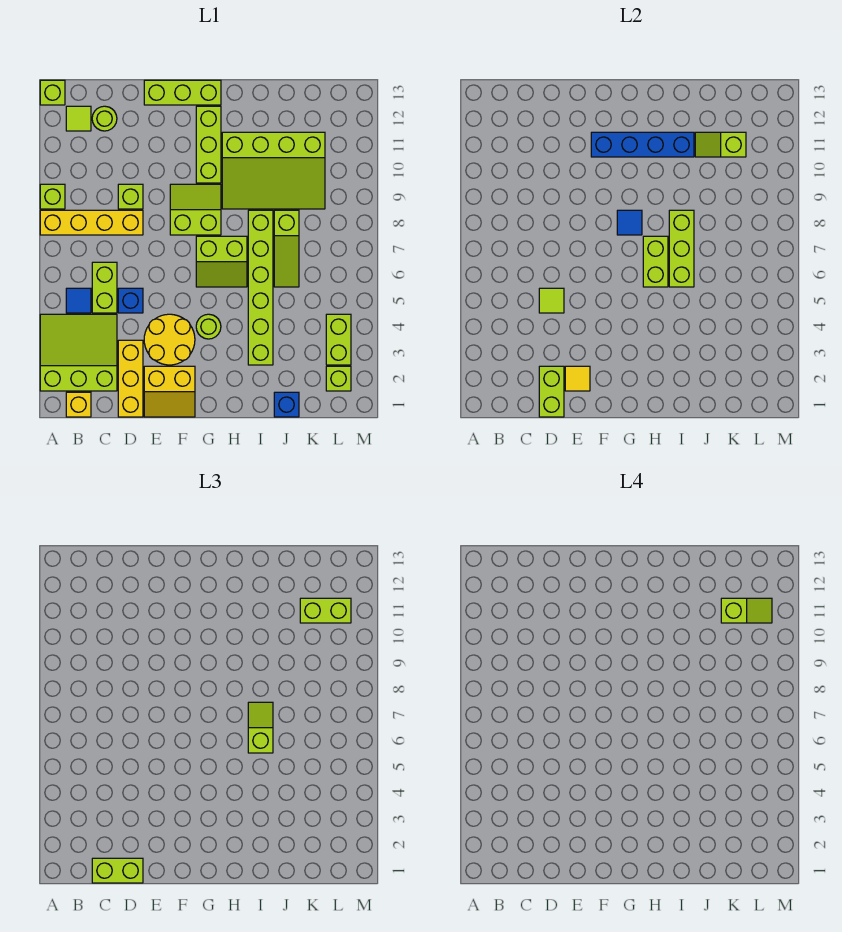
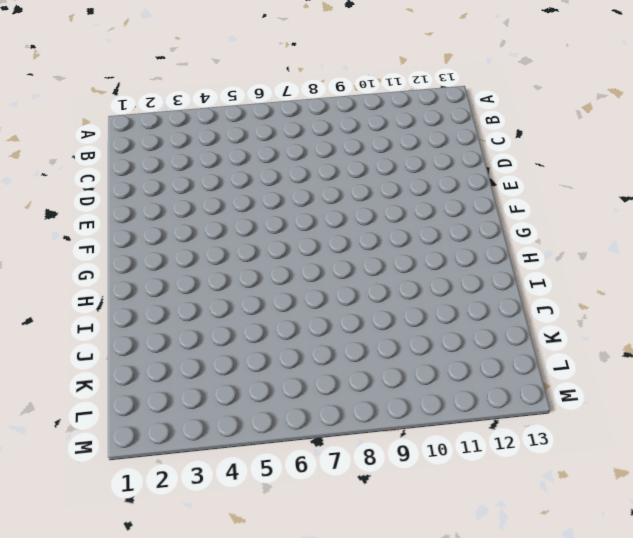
none -> lime slope A2:C4 level 1 top 2
none -> yellow brick A8:D8 level 1
none -> lime brick A9 level 1
none -> lime brick A13 level 1

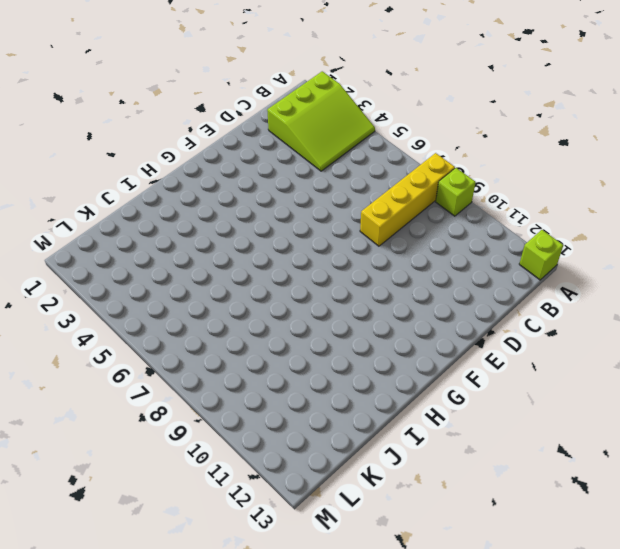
none -> yellow brick B1 level 1
none -> blue tile B5 level 1
none -> lime tile B12 level 1
none -> lime brick C5:C6 level 1

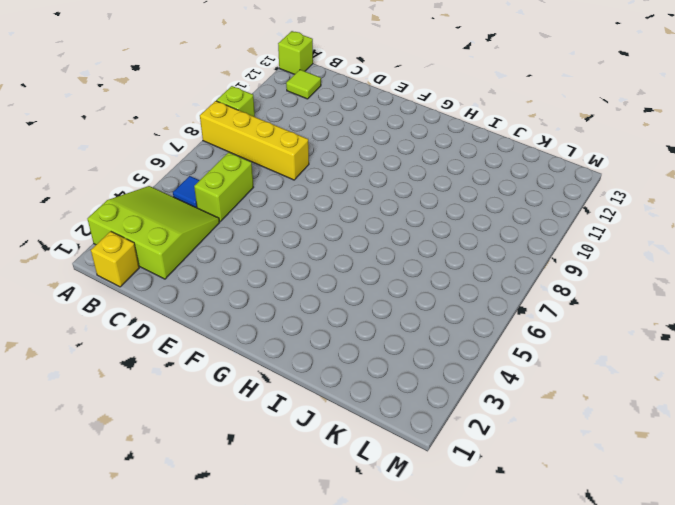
none -> lime round brick C12 level 1
none -> yellow brick D1:D3 level 1
none -> blue brick D5 level 1
none -> lime brick D9 level 1

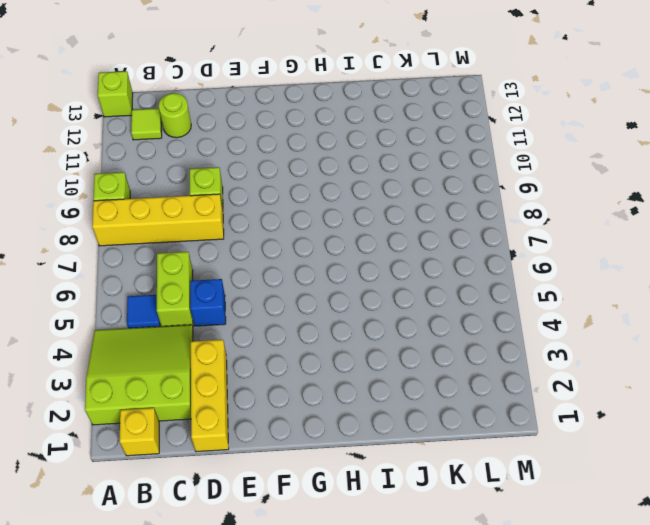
none -> yellow slope E1:F2 level 1 top 2
none -> yellow round brick E3:F4 level 1
none -> lime brick E13:G13 level 1
none -> lime slope F8:G9 level 1 top 8

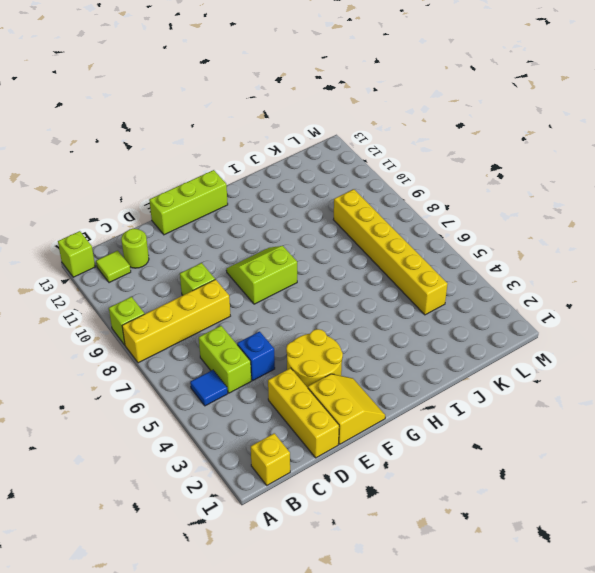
yellow slope E1:F2 level 1 top E -> yellow slope E1:F2 level 1 top 2
yellow brick K4:K9 level 1 -> lime slope H9:K11 level 1 top 11
none -> lime slope A2:C4 level 1 top 2
none -> lime round brick G4 level 1
none -> lime slope G6:H7 level 1 top 7
none -> lime brick G10:G12 level 1

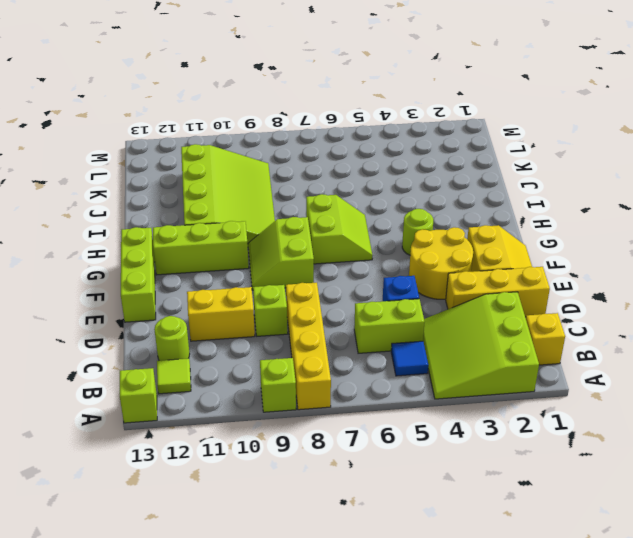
yellow brick D10:D11 level 1 -> none
none -> lime brick I3:I8 level 1
none -> blue brick J1 level 1
none -> lime slope J6:J8 level 1 top 8
none -> lime brick L2 level 1

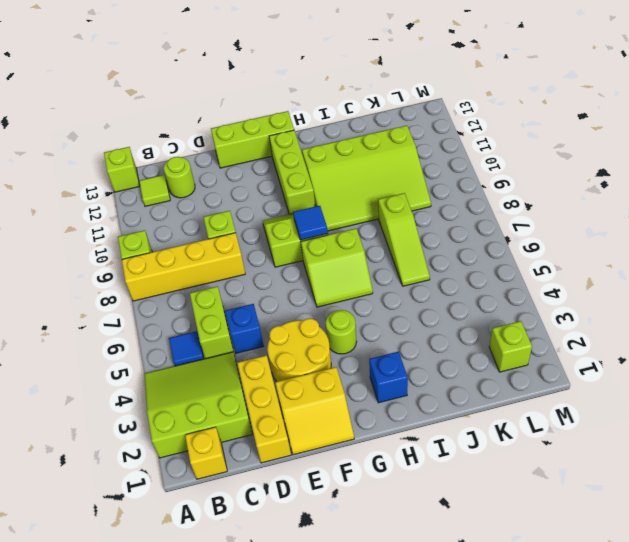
blue brick H2 level 1 -> blue brick J1 level 1
none -> lime brick I3:I8 level 1
none -> lime brick L3:L4 level 1
none -> lime brick D1:D2 level 2
none -> lime tile D5 level 2

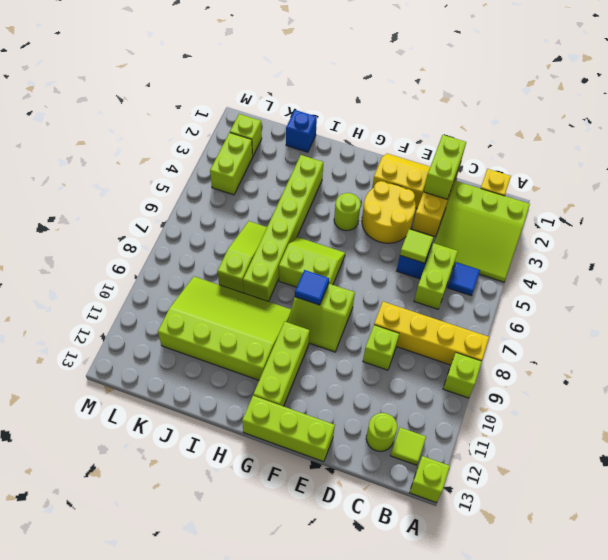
none -> yellow tile E2 level 2
none -> blue brick F11:I11 level 2
none -> lime brick H6:H7 level 2
none -> lime brick I6:I8 level 2

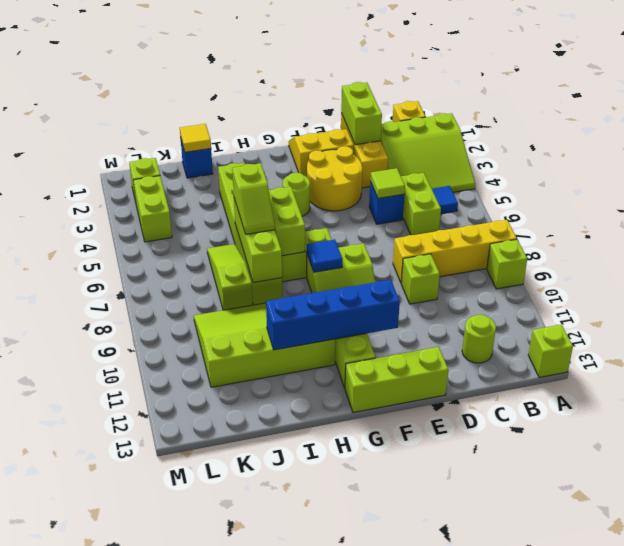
yellow tile J1 level 2 -> yellow tile E2 level 2
none -> lime tile B12 level 1
none -> lime slope J11:K11 level 2 top K
none -> lime brick C1:D1 level 3
none -> lime brick K11:L11 level 3

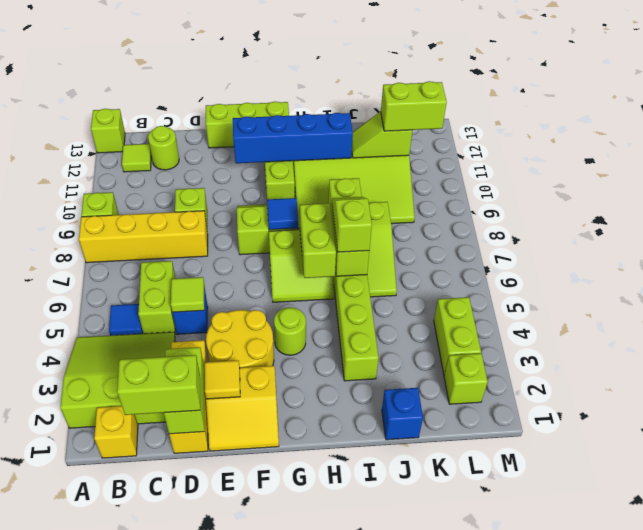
none -> lime slope K11:L11 level 4 top K

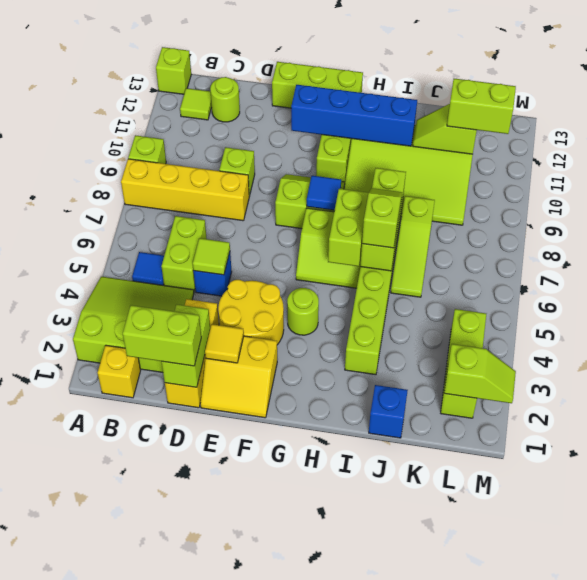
lime slope L2:M2 level 2 top L -> lime slope K11:L11 level 4 top K

